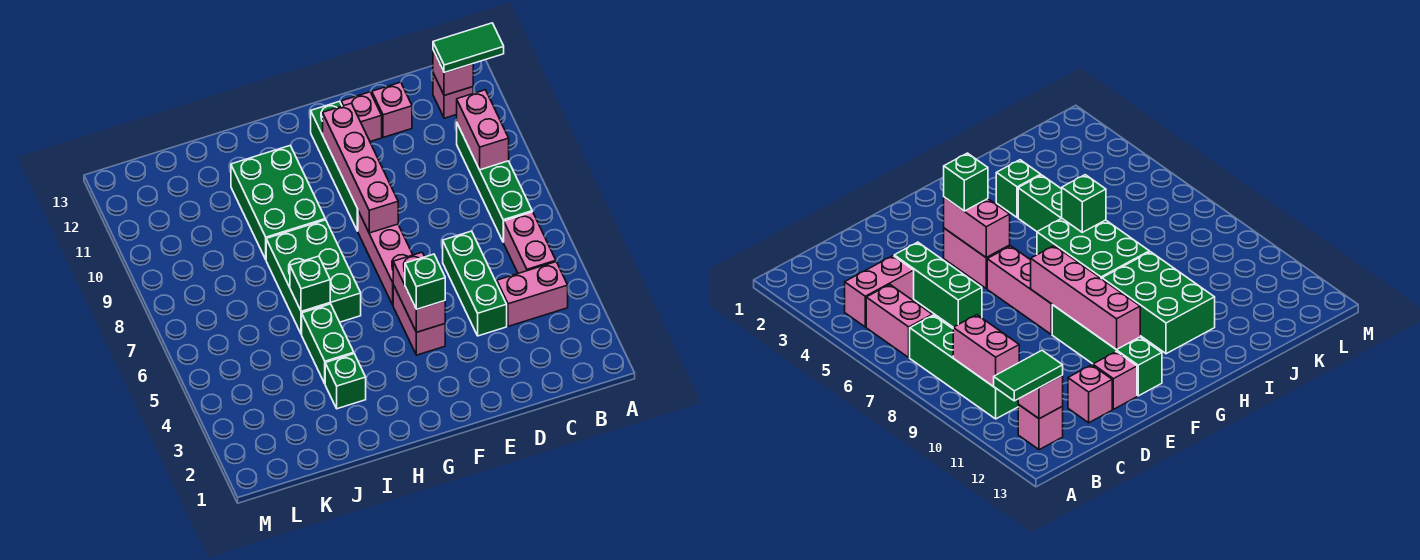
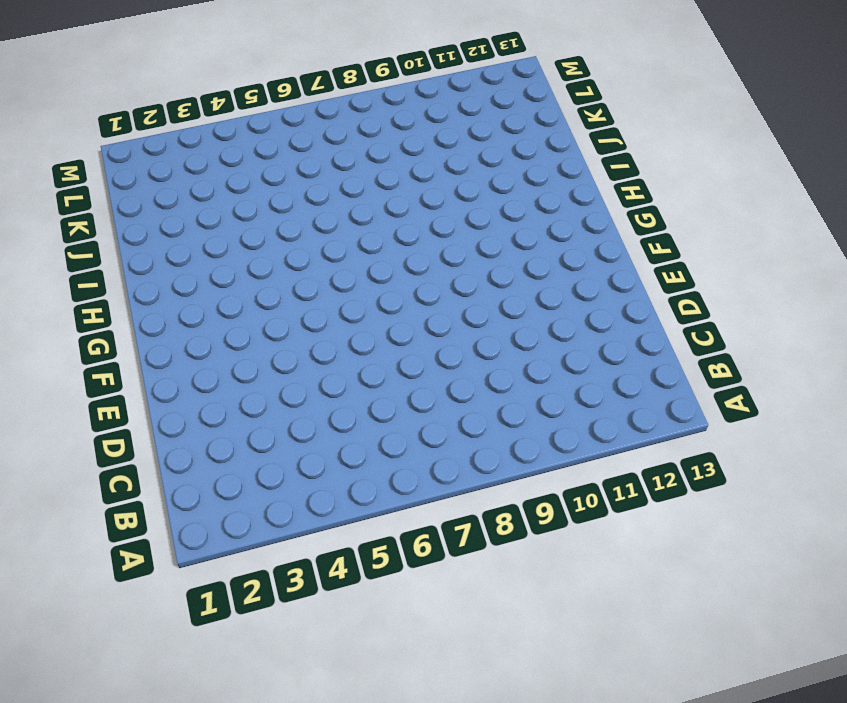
none -> pink brick B4:C4 level 1
none -> pink brick B5:B6 level 1
none -> green brick B7:B10 level 1

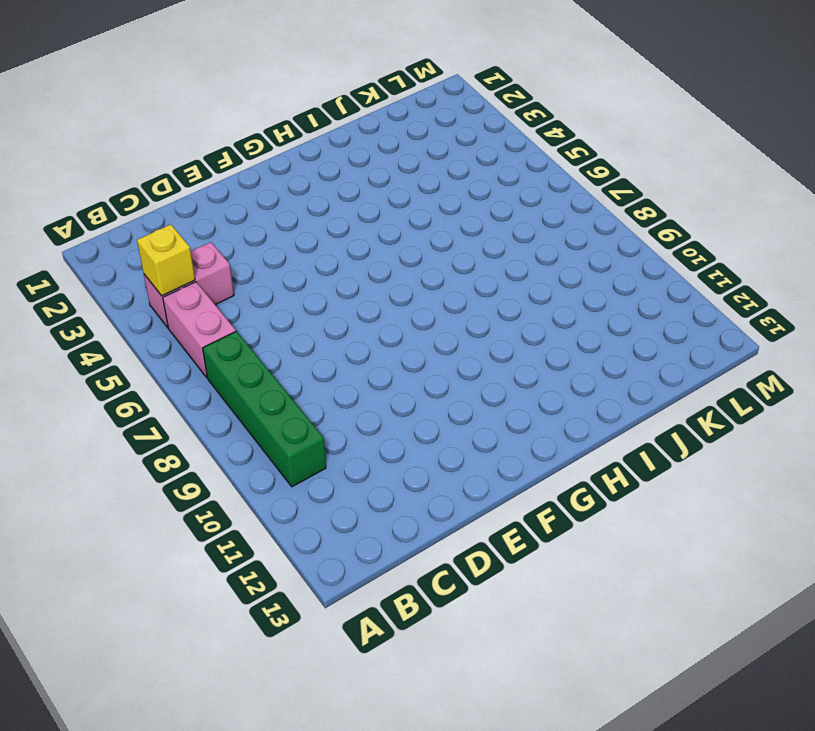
yellow brick B4 level 2 -> none
none -> pink brick B12 level 1
none -> green brick D4:D6 level 1
none -> pink brick D12 level 1

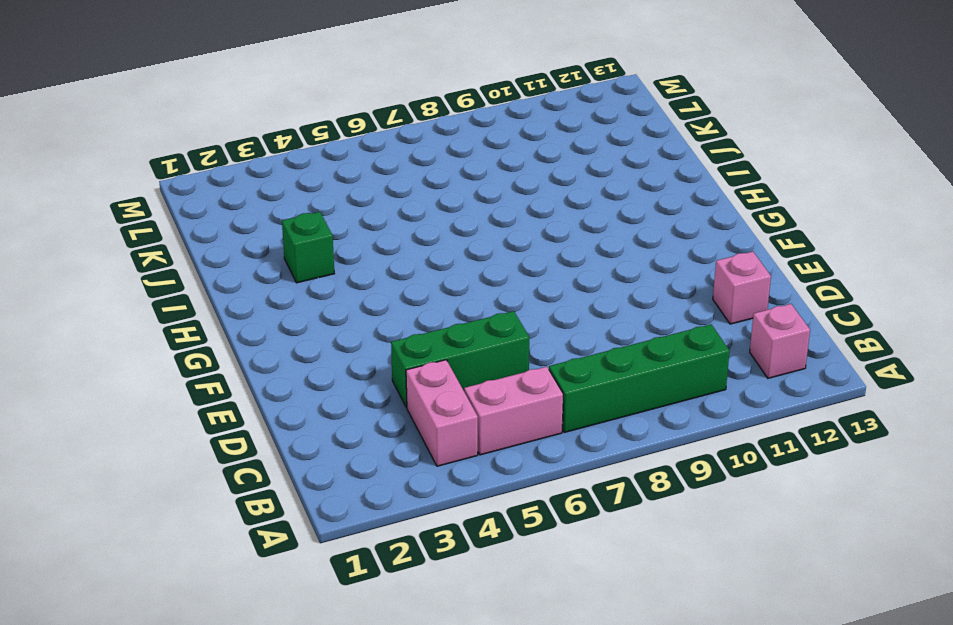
none -> pink brick E12 level 1
none -> pink brick F4:F5 level 1
none -> pink brick F6:F8 level 1

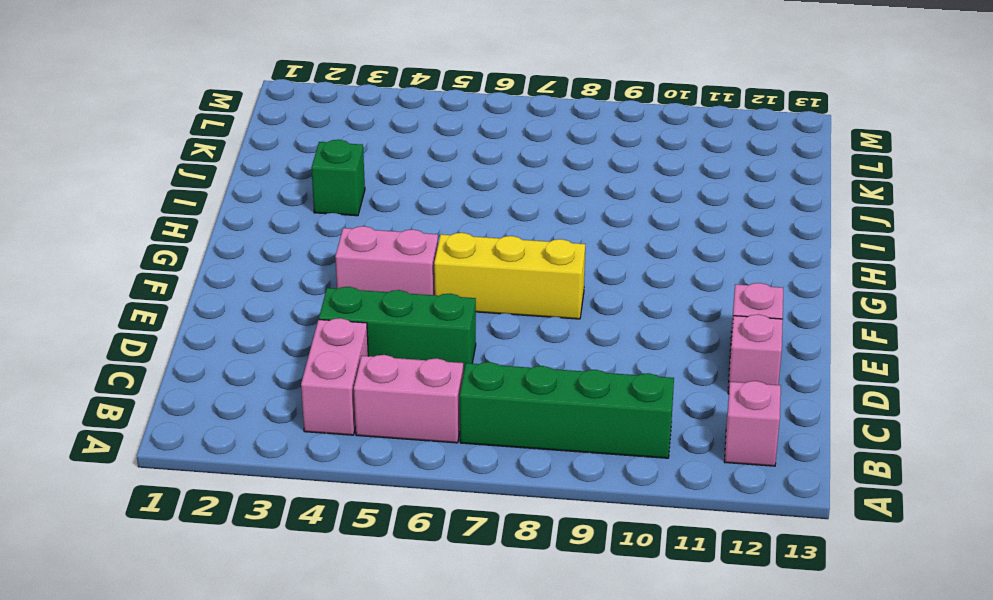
yellow brick F6:F8 level 1 -> pink brick F6:F8 level 1
none -> green brick F9:F12 level 1
none -> green brick H6:I8 level 1
none -> green brick H9:I11 level 1

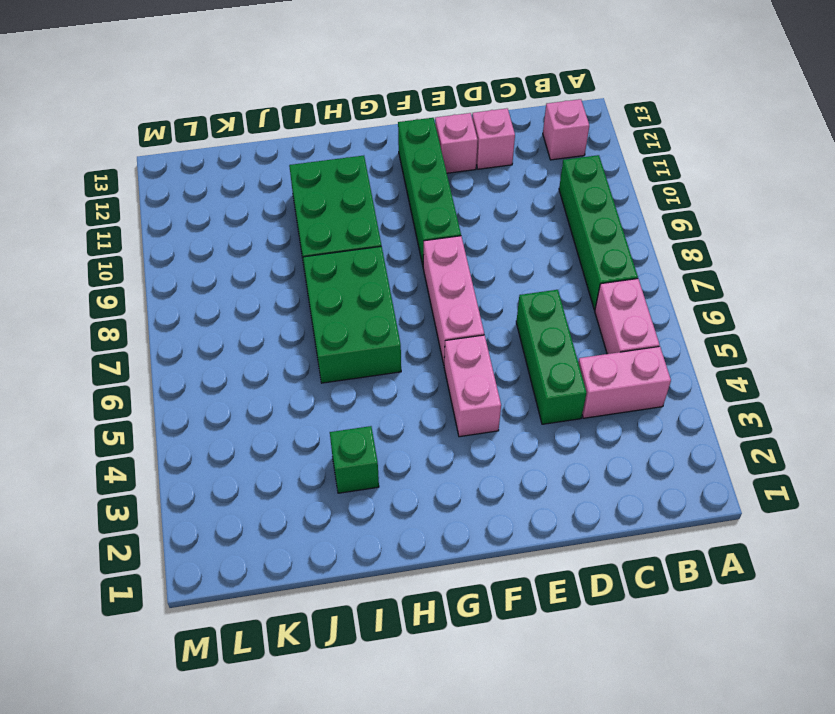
none -> green brick I4:I5 level 1
none -> pink brick B9:B10 level 2
none -> pink brick B12 level 2

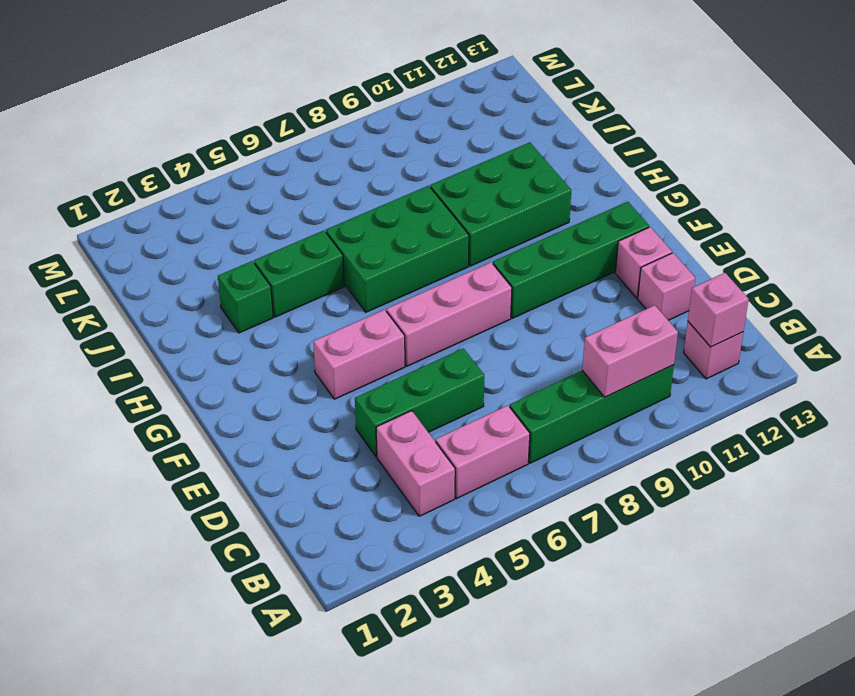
none -> pink brick F4:F5 level 2
none -> pink brick F8:F11 level 2
none -> green brick I6 level 2

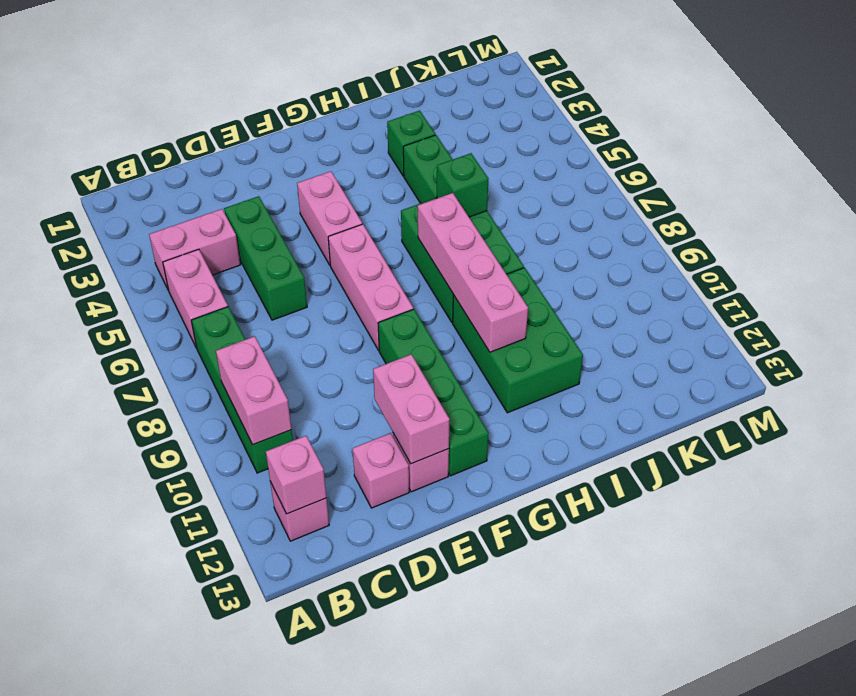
pink brick E11:E12 level 2 -> pink brick F4:F5 level 2
pink brick H7:H10 level 2 -> pink brick F8:F11 level 2
none -> green tile A12:B12 level 3
none -> green brick F4 level 3

